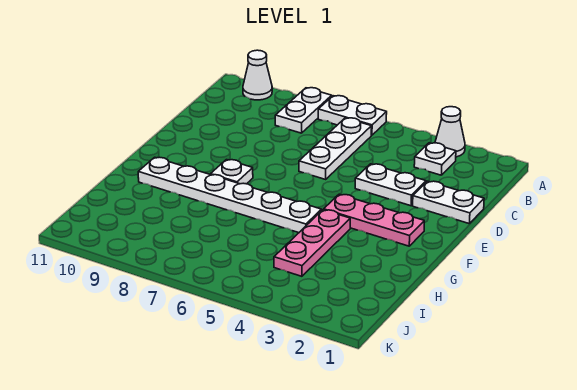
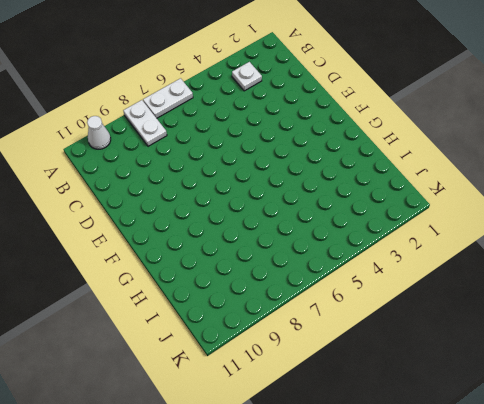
none -> white cone A3 level 1
none -> white plate B6:D6 level 1
none -> white plate D1:D2 level 1

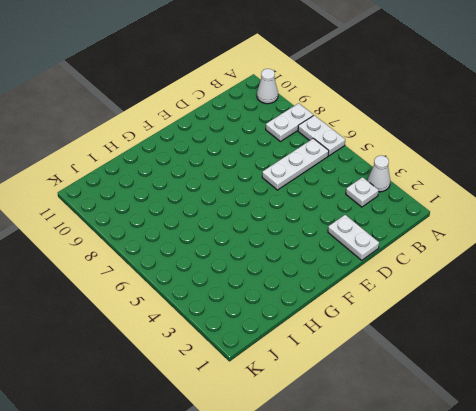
none -> white plate D3:D4 level 1
none -> pink plate F2:F4 level 1
none -> white plate F8 level 1

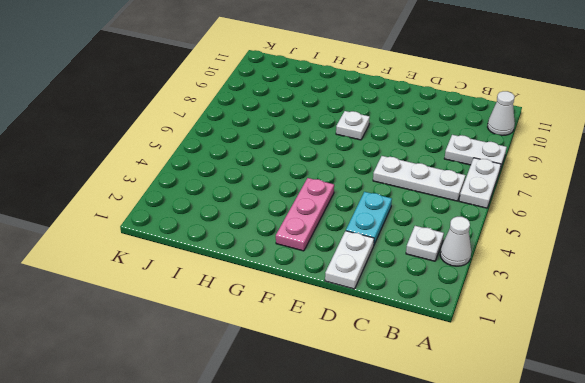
cyan plate D3:D4 level 1 -> white plate D3:D4 level 1
none -> pink plate G4:I4 level 1
none -> white plate G5:G10 level 1

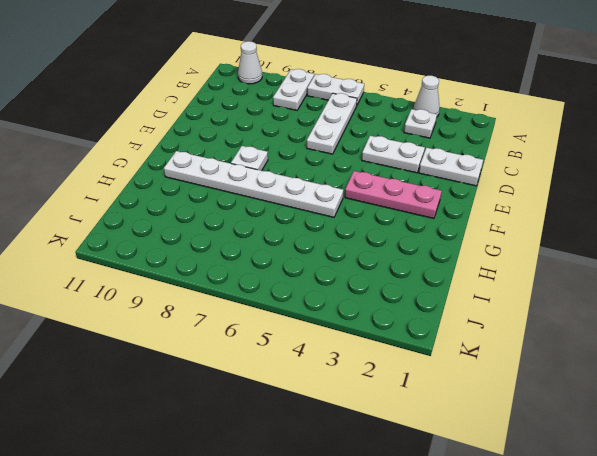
none -> pink plate G4:I4 level 1

